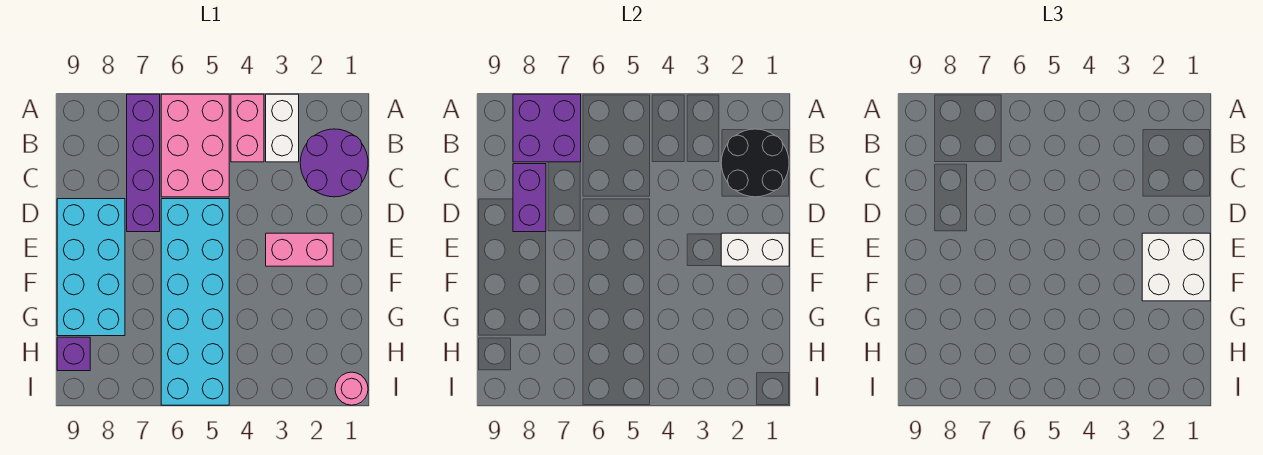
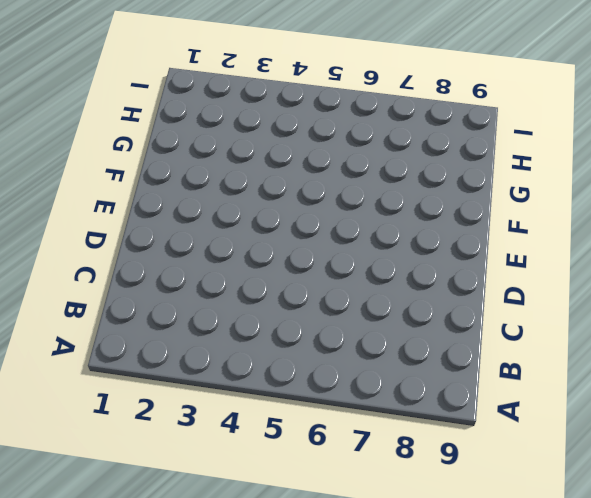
none -> white brick A3:B3 level 1
none -> pink brick A4:B4 level 1
none -> pink brick A5:C6 level 1

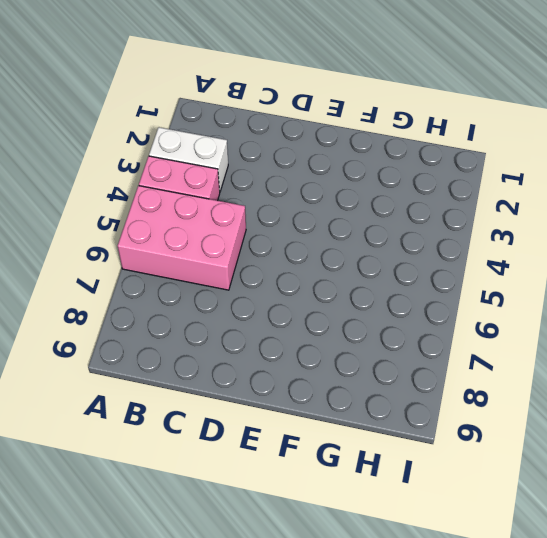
none -> purple brick A7:D7 level 1
none -> purple round brick B1:C2 level 1
none -> cyan brick D5:I6 level 1

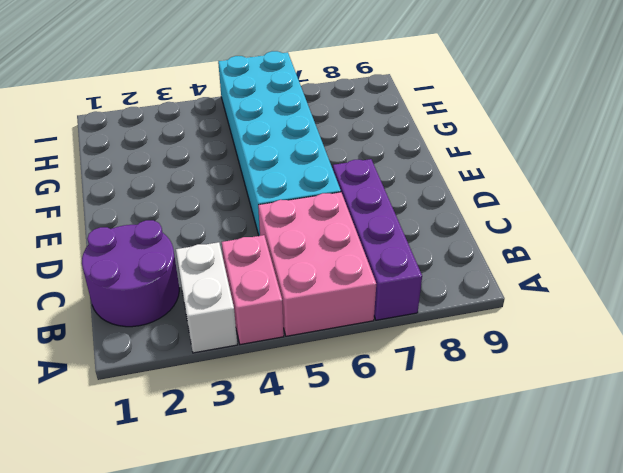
none -> cyan brick D8:G9 level 1
none -> pink brick E2:E3 level 1
none -> purple brick H9 level 1

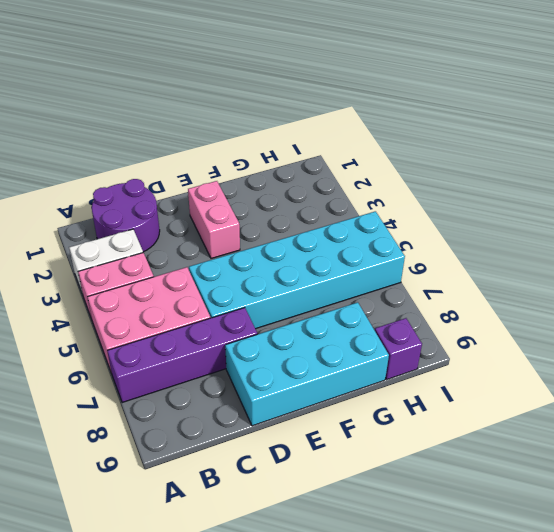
none -> pink round brick I1 level 1
none -> purple brick A7:B8 level 2
none -> black round brick B1:C2 level 2

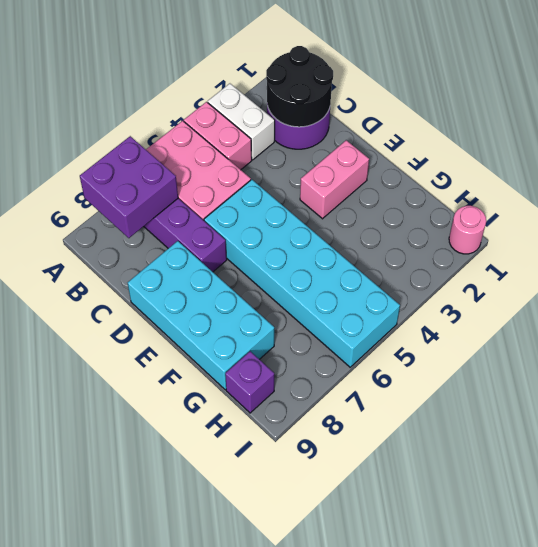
none -> purple brick C8:D8 level 2
none -> white brick E1:E2 level 2
none -> white brick E1:F2 level 3

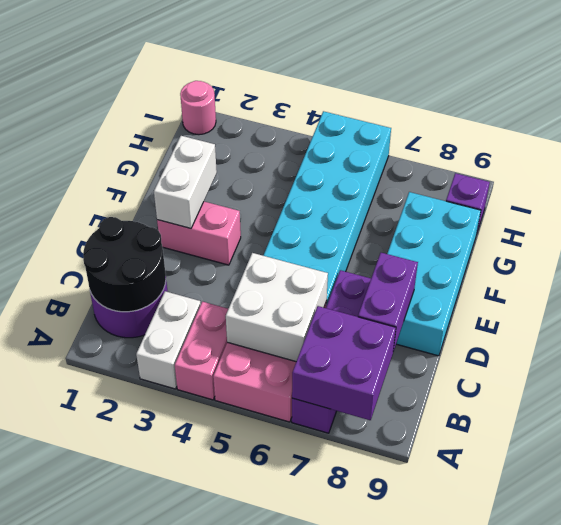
white brick B5:C6 level 2 -> white brick E1:F2 level 3
white brick E2:F2 level 2 -> white brick E1:E2 level 2

